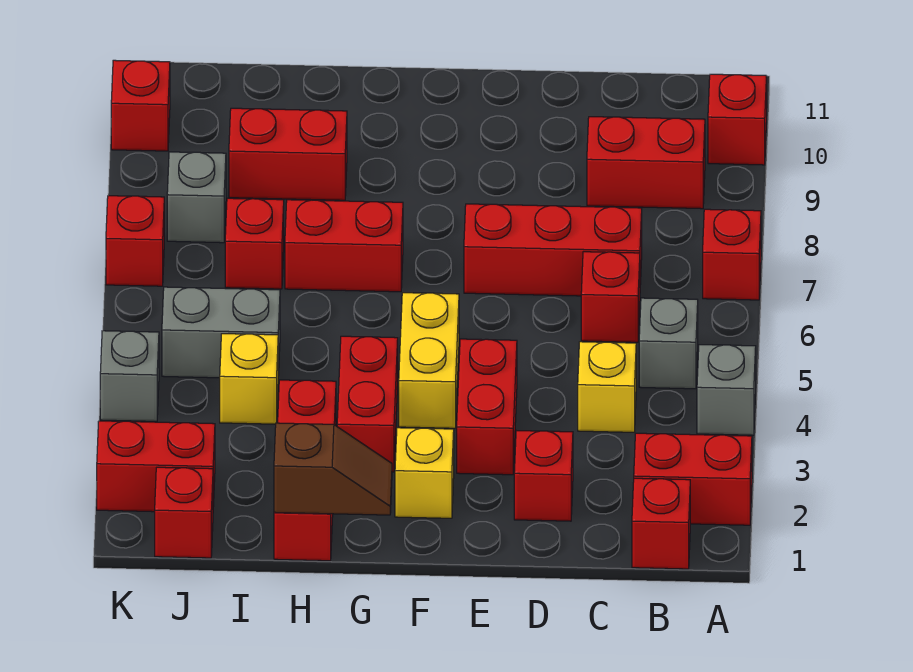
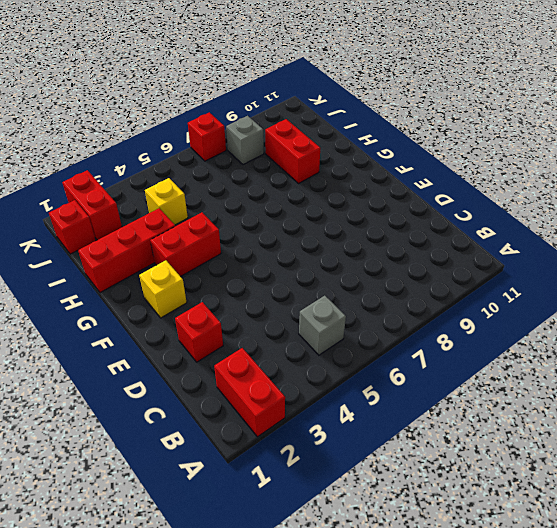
none -> grey brick A4 level 1
none -> red brick A7 level 1
none -> red brick A10 level 1

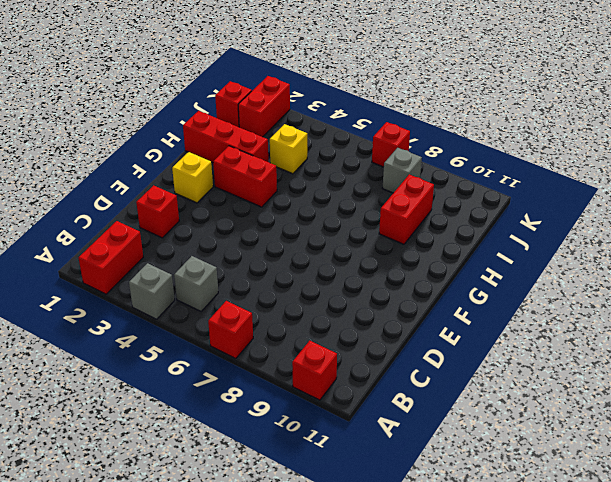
none -> red brick B1 level 1
none -> red brick B9:C9 level 1
none -> yellow brick C4 level 1

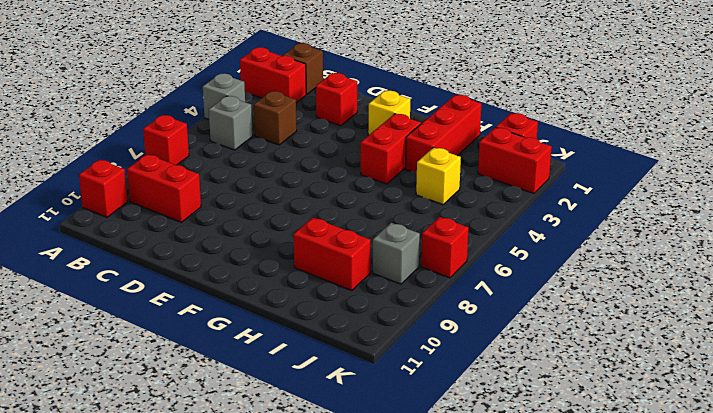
brown brick B1 level 1 -> red brick B1 level 1
brown brick C4 level 1 -> yellow brick C4 level 1
none -> red brick C6 level 1
none -> red brick C7:E7 level 1
none -> red brick E3:E4 level 1

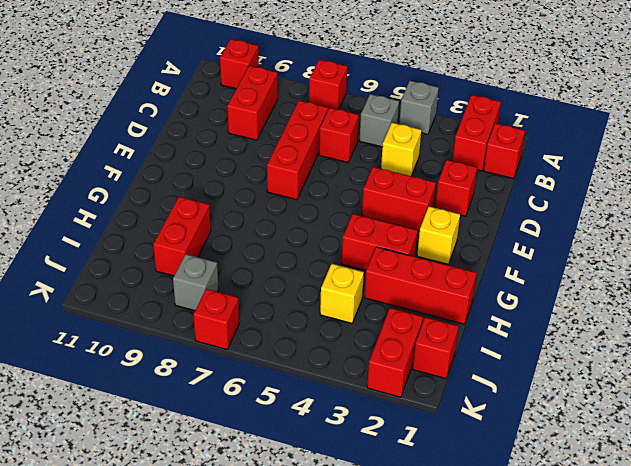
none -> yellow brick F4:F5 level 1
none -> red brick G7:H7 level 1
none -> grey brick I5:J5 level 1

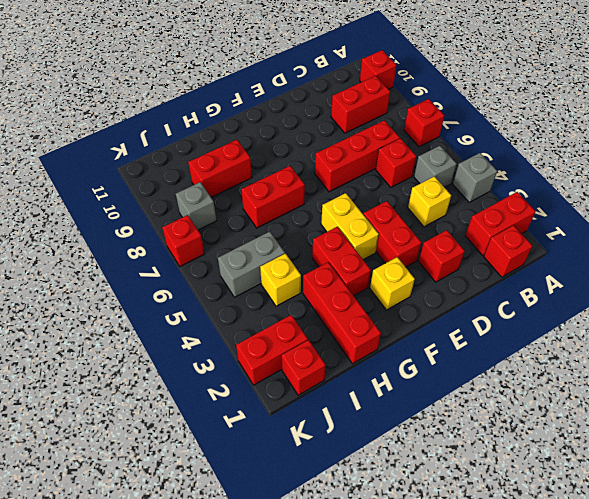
none -> red brick I7 level 1
none -> grey brick K4 level 1
none -> red brick K10 level 1

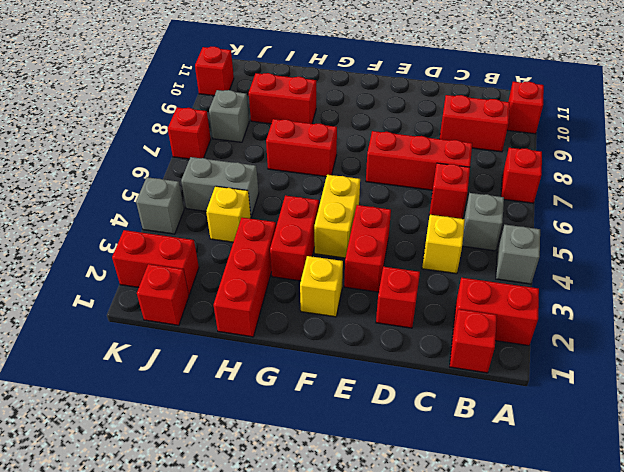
none -> red brick I7 level 1
none -> brown slope G1:H1 level 2 top H

